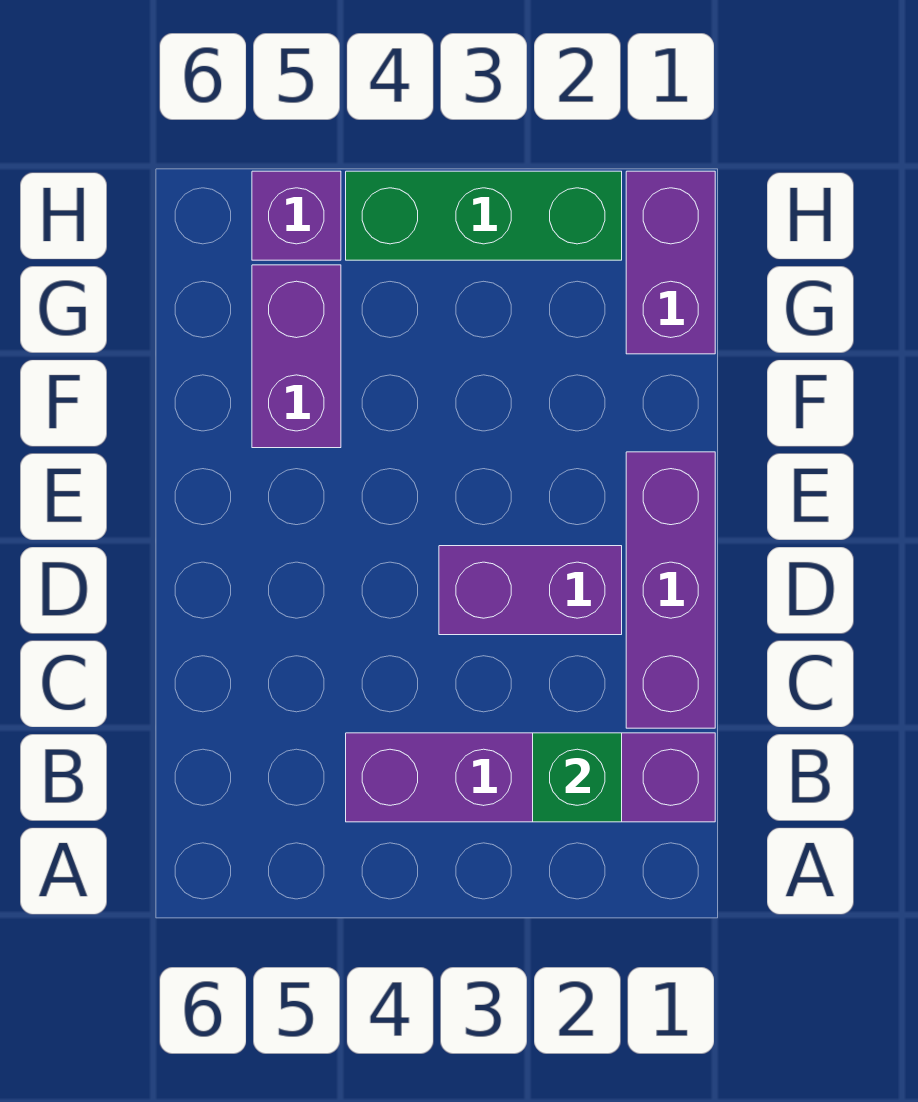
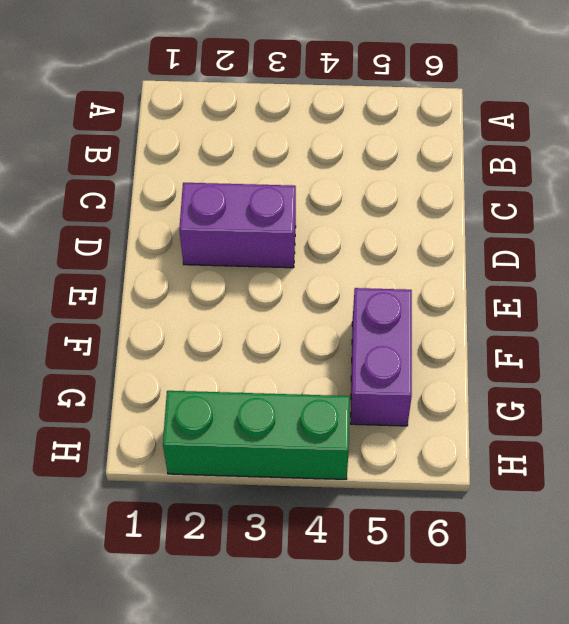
none -> purple brick B1:B4 level 1
none -> purple brick C1:E1 level 1

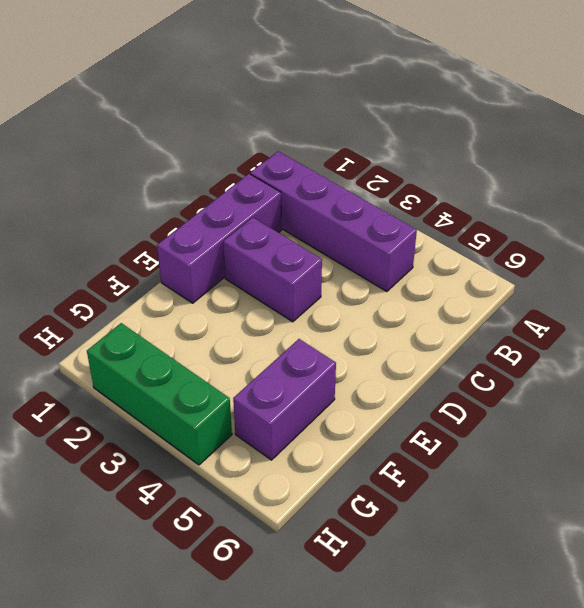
none -> purple brick G1:H1 level 1
none -> purple brick H5 level 1

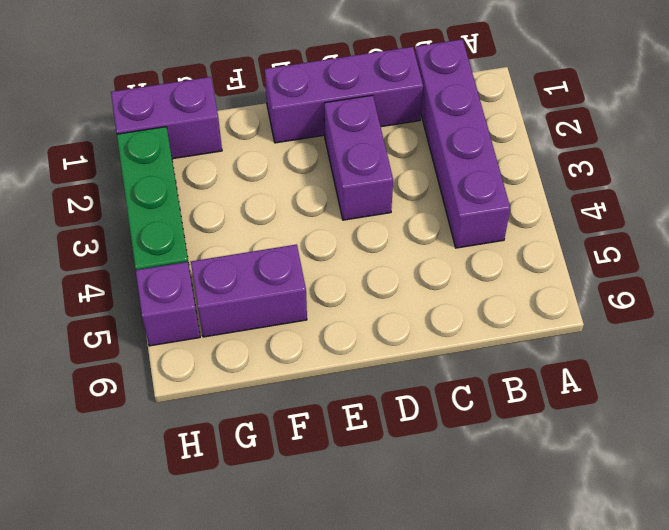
none -> green brick B2 level 2

